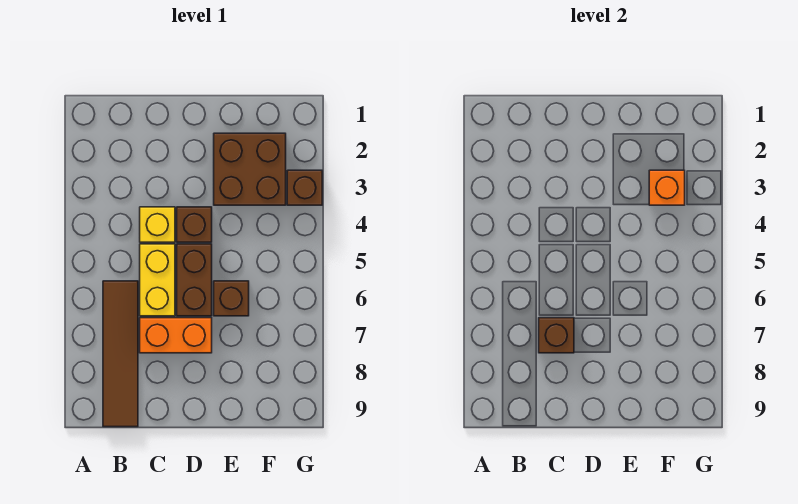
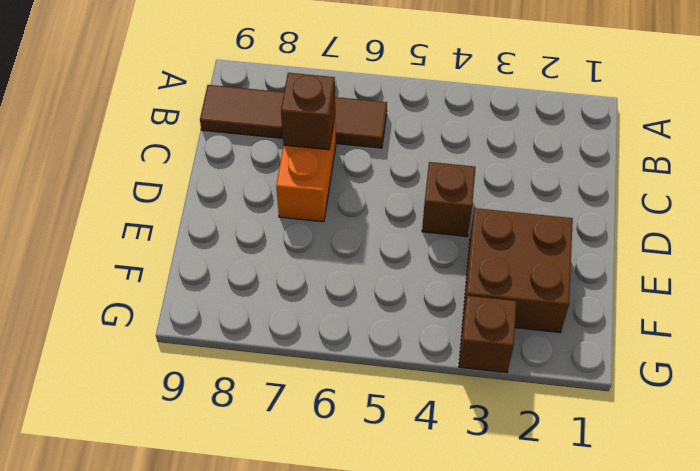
none -> yellow brick C4 level 1
none -> yellow brick C5:C6 level 1

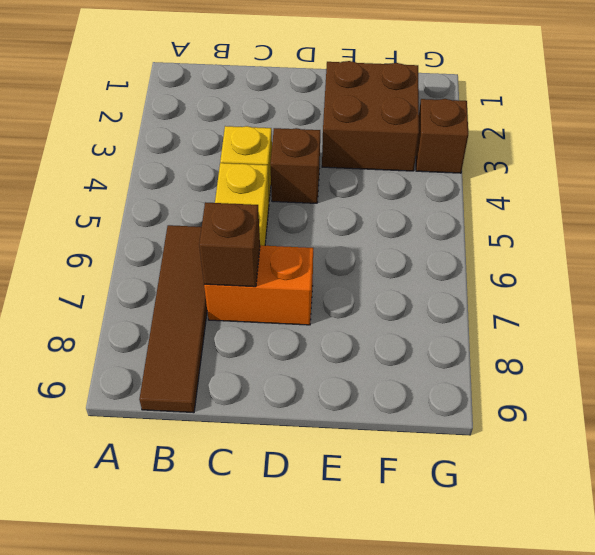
none -> brown brick D5:D6 level 1
none -> brown brick E6 level 1

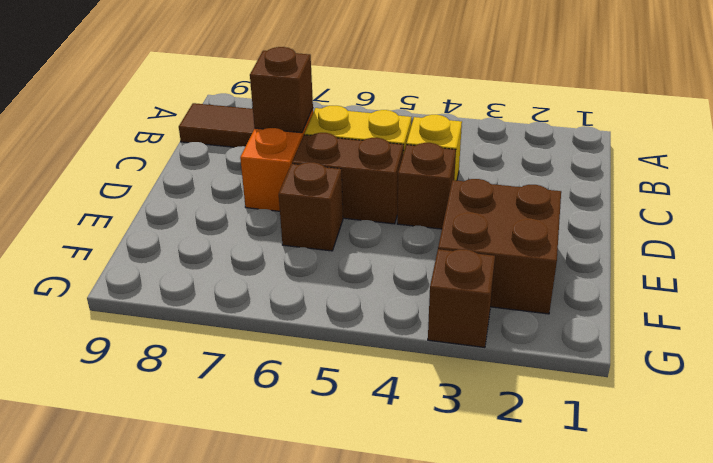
none -> orange brick F3 level 2

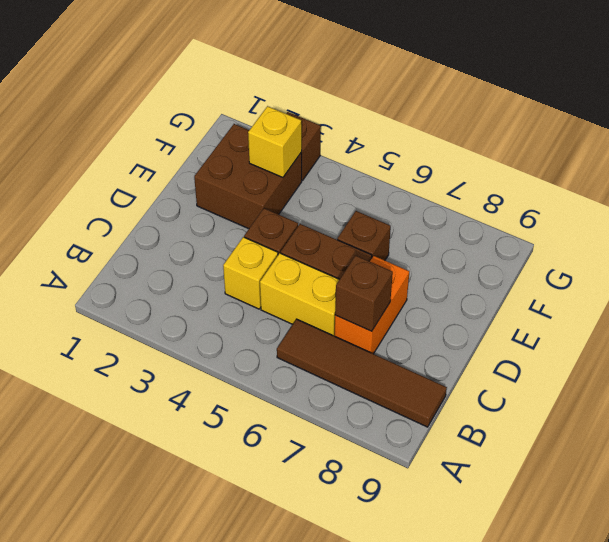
yellow brick F3 level 2 -> orange brick F3 level 2

